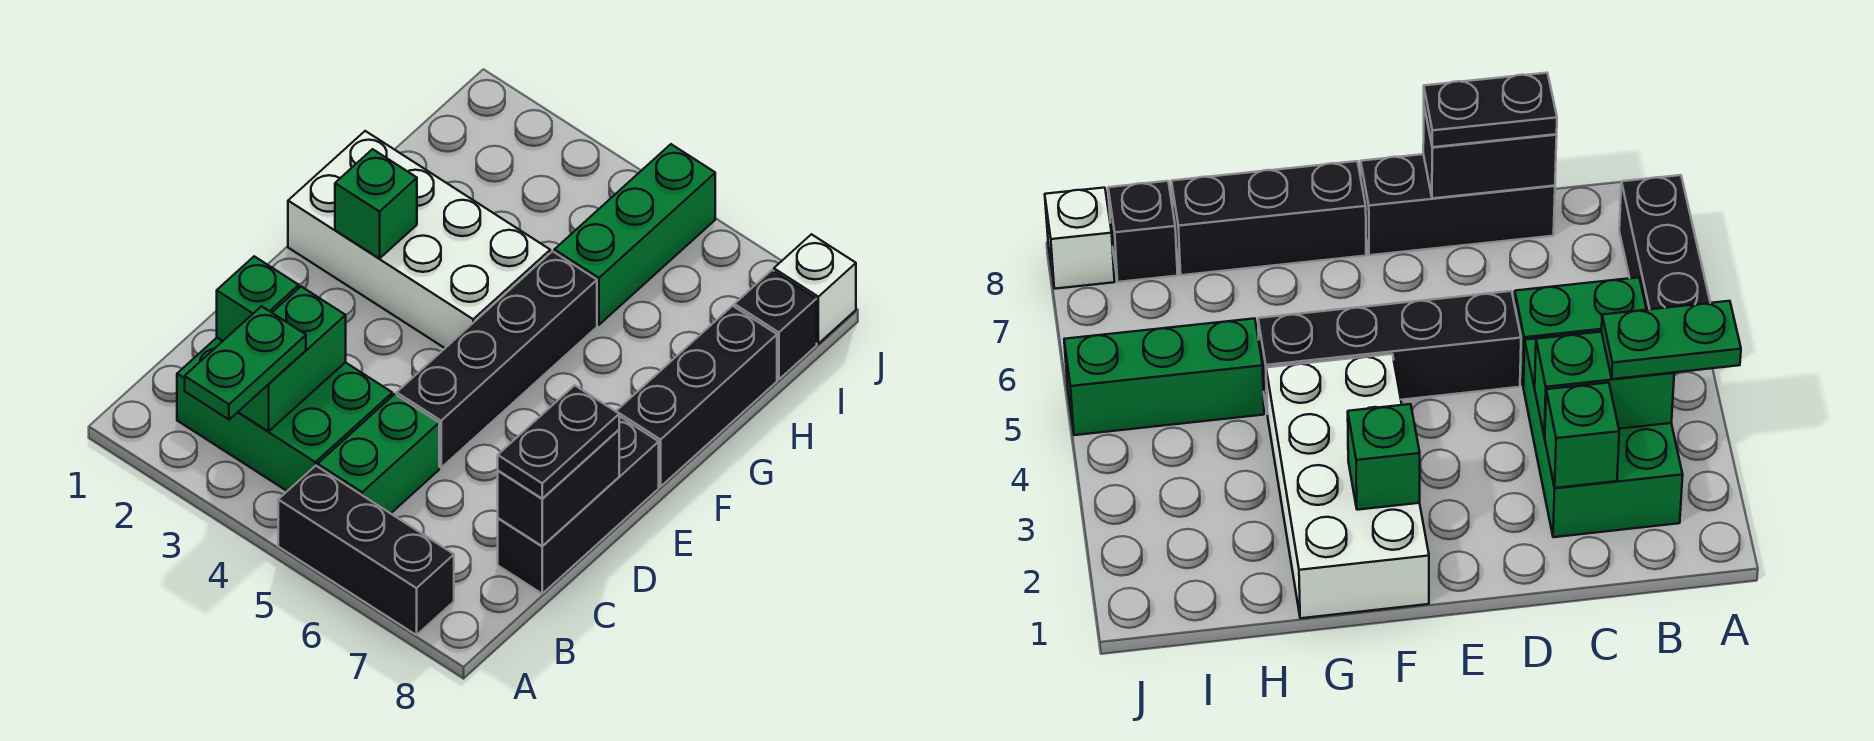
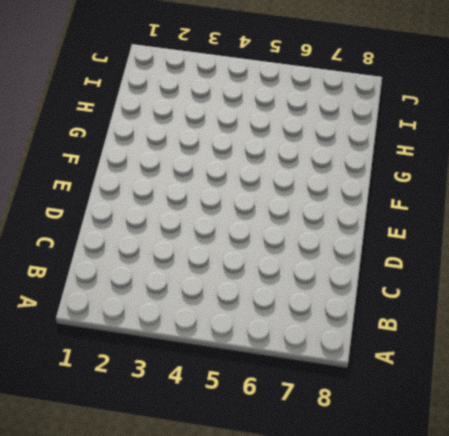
none -> black brick A5:A7 level 1
none -> green brick B2:C4 level 1
none -> green brick B5:C5 level 1

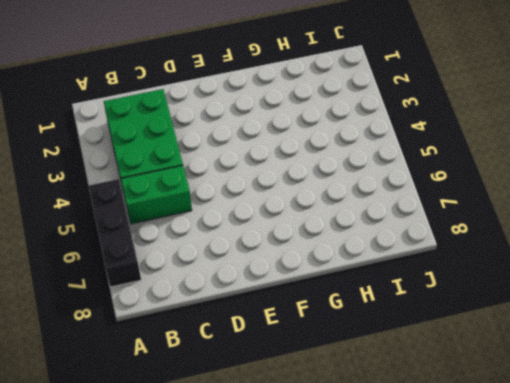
none -> black brick C8:E8 level 1
none -> black brick D5:G5 level 1
none -> white brick F1:G4 level 1

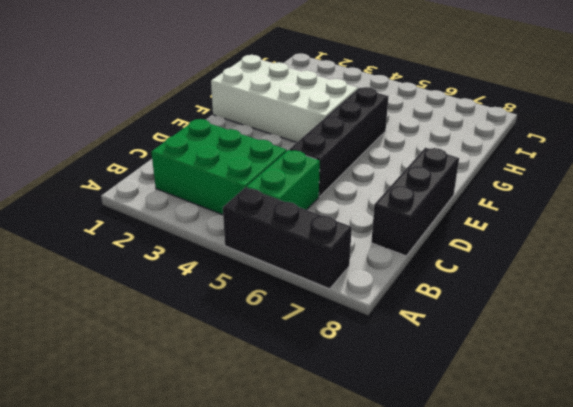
none -> black brick F8:H8 level 1
none -> green brick H5:J5 level 1
none -> black brick I8 level 1

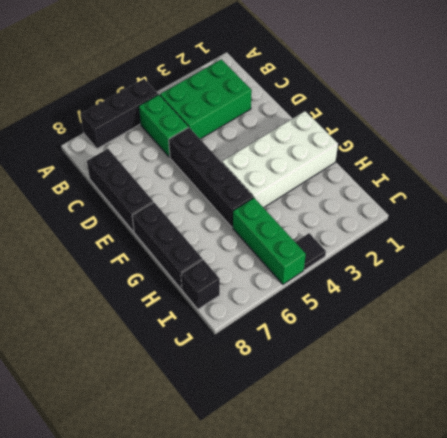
black tile J4 level 1 -> none
none -> white brick J8 level 1
none -> green brick B3:C3 level 2
none -> green brick C2 level 2

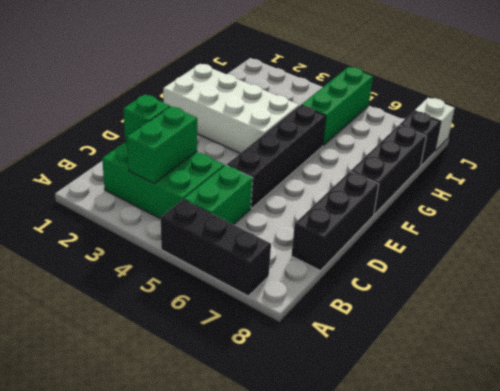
none -> black brick C8:D8 level 2
none -> green brick F2 level 2
none -> green plate A3:B3 level 3

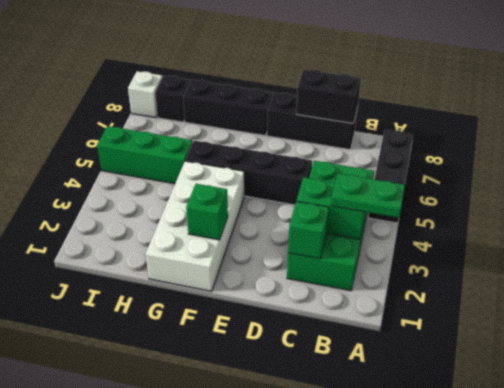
none -> black plate C8:D8 level 3

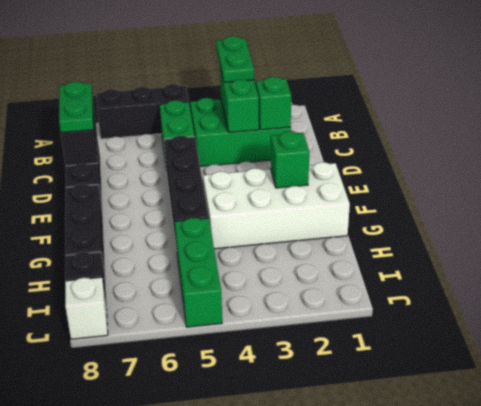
green plate C8:D8 level 3 -> black plate C8:D8 level 3

